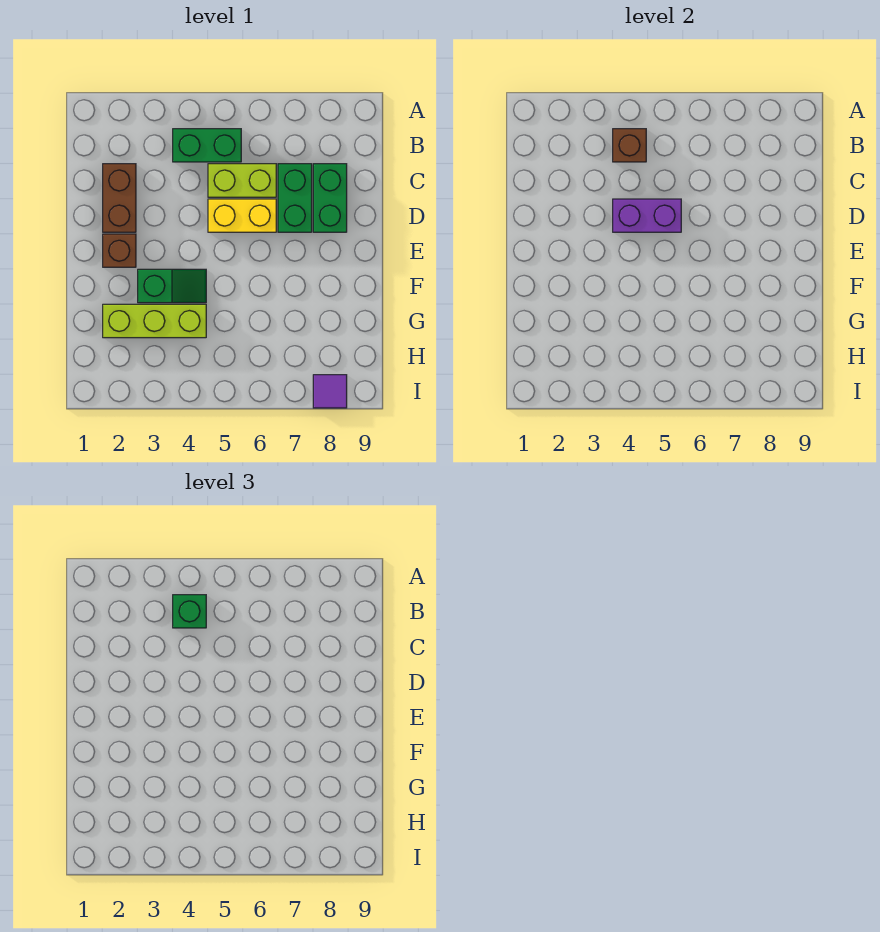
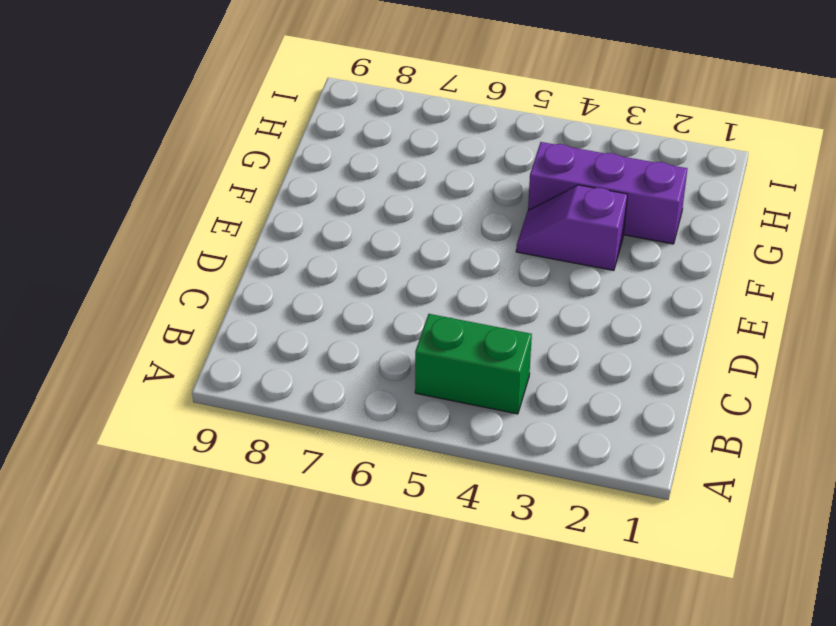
purple slope F3:F4 level 1 top 3 -> green slope F3:F4 level 1 top 3
purple brick G2:G4 level 1 -> lime brick G2:G4 level 1
none -> brown brick C2:D2 level 1
none -> lime brick C5:C6 level 1
none -> green brick C7:D7 level 1

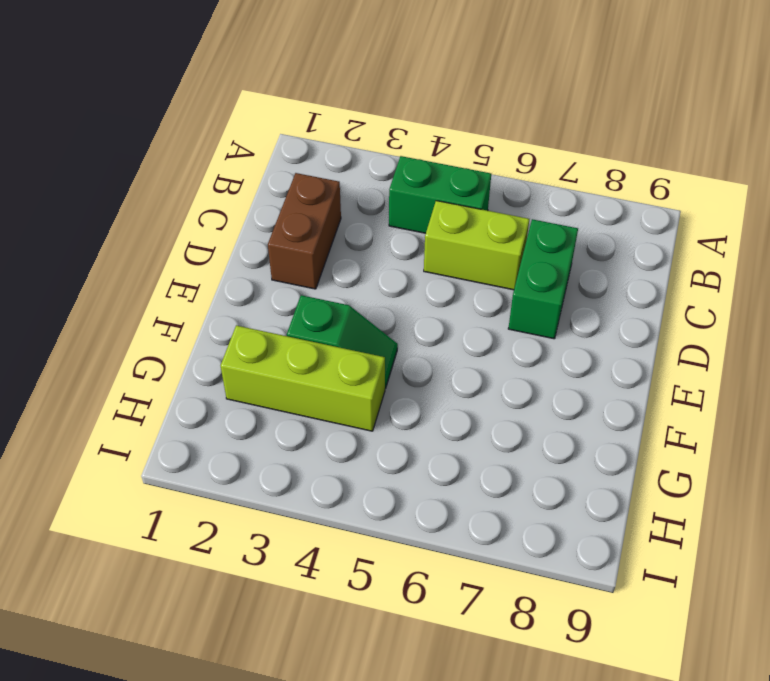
none -> green brick C8:D8 level 1
none -> yellow brick D5:D6 level 1
none -> brown brick E2 level 1

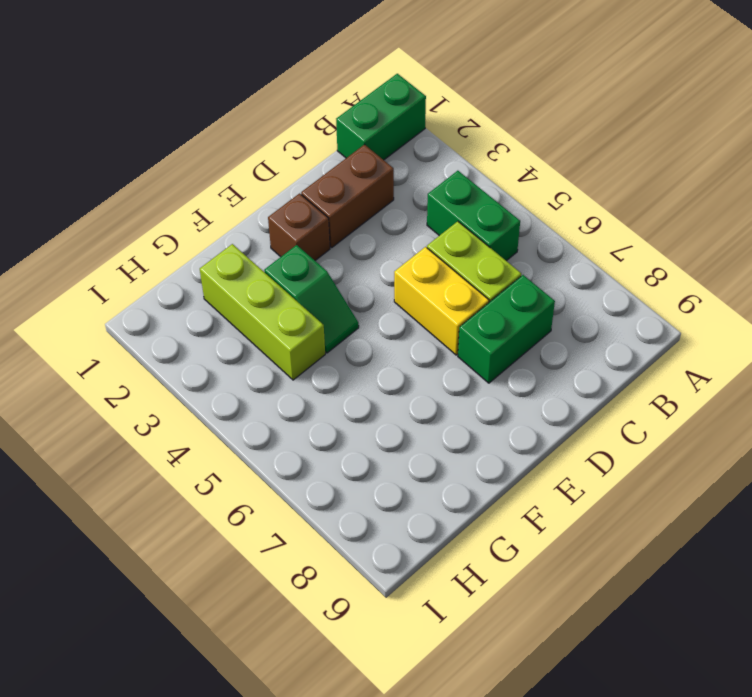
green brick A1:B1 level 1 -> green brick C8:D8 level 1
none -> purple tile I8 level 1
none -> brown brick B4 level 2
none -> purple brick D4:D5 level 2

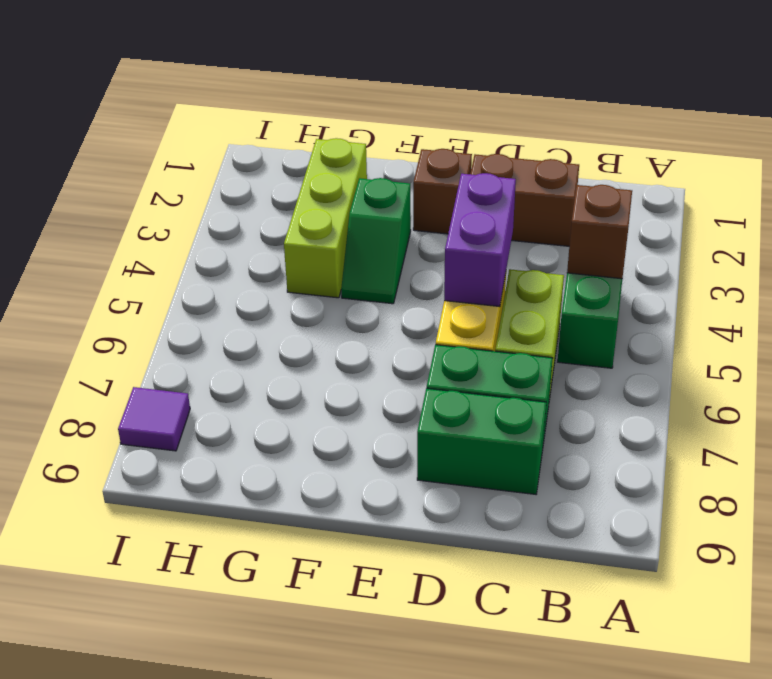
none -> green brick B4 level 3

